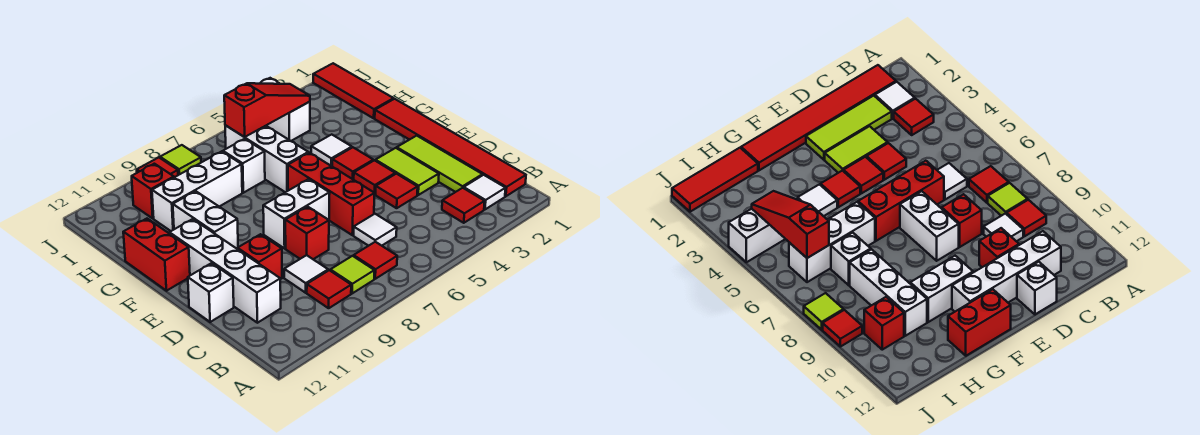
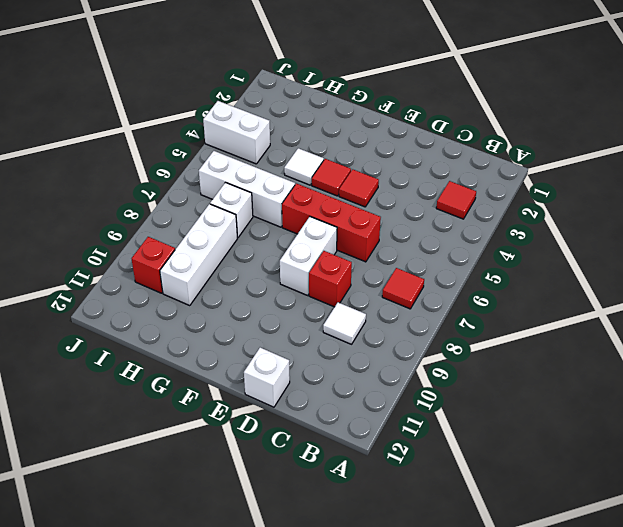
none -> red tile B1:G1 level 1
none -> white tile B2 level 1
none -> lime tile B8 level 1
none -> red tile B9 level 1

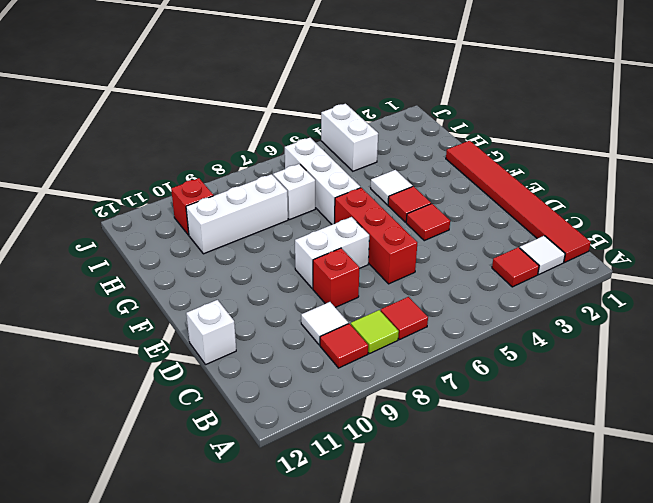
none -> lime tile C2:E2 level 1
none -> white tile C6 level 1
none -> white brick C11:F11 level 1
none -> lime tile D3:E3 level 1

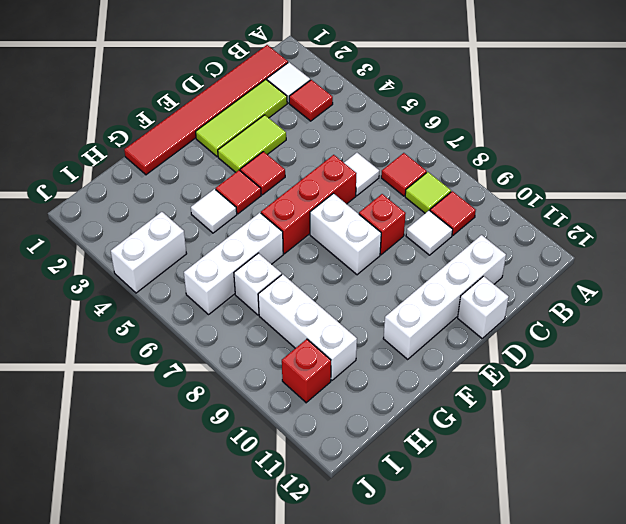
none -> red tile D4 level 1
none -> red brick D10 level 1
none -> white brick F10:G10 level 1
none -> red brick F12:G12 level 1

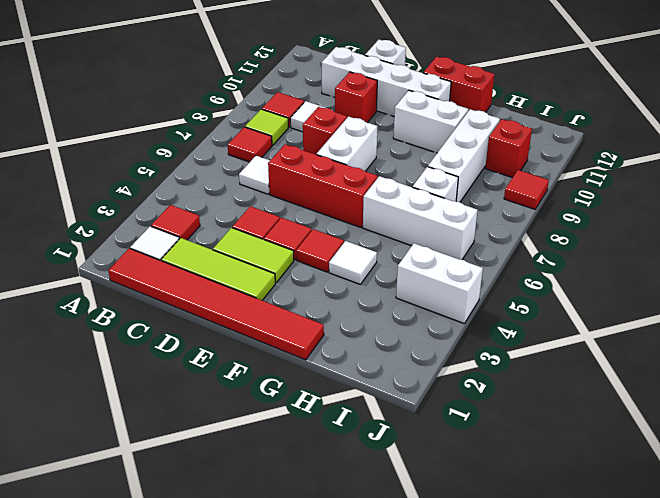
none -> red tile H1:J1 level 1
none -> lime tile J8 level 1
none -> red slope I4:I6 level 2 top 6

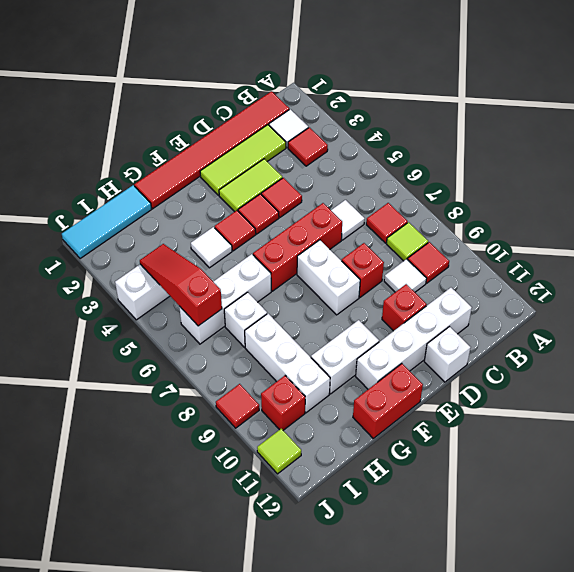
cyan tile H1:J1 level 1 -> red tile H1:J1 level 1
lime tile J11 level 1 -> lime tile J8 level 1

